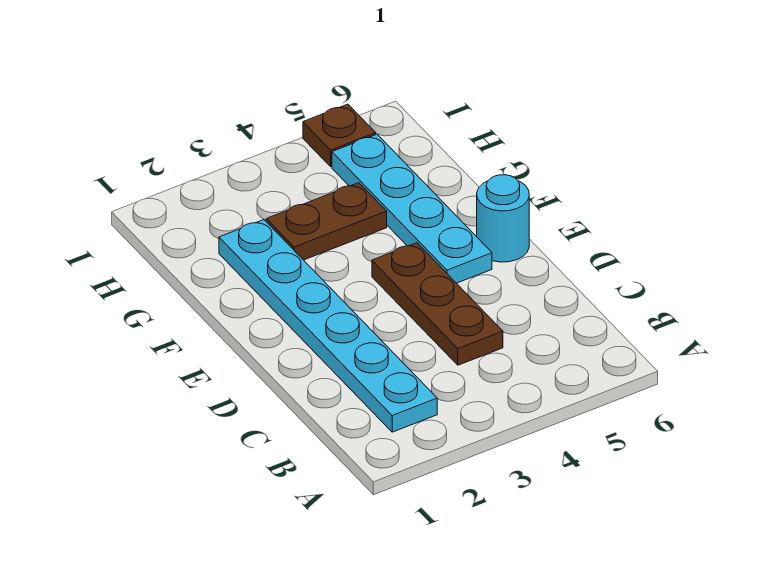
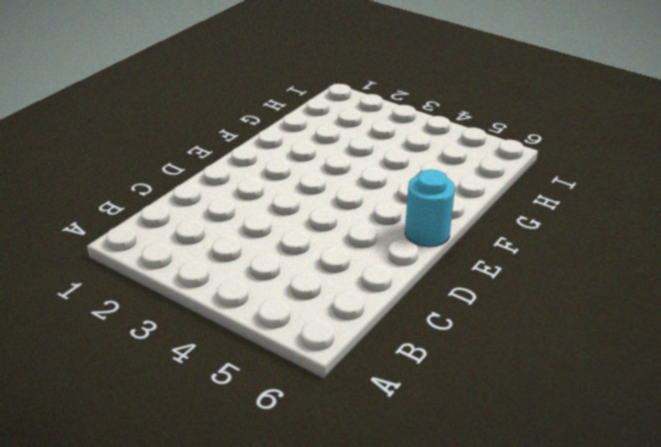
none -> cyan plate B2:G2 level 1
none -> brown plate C4:E4 level 1

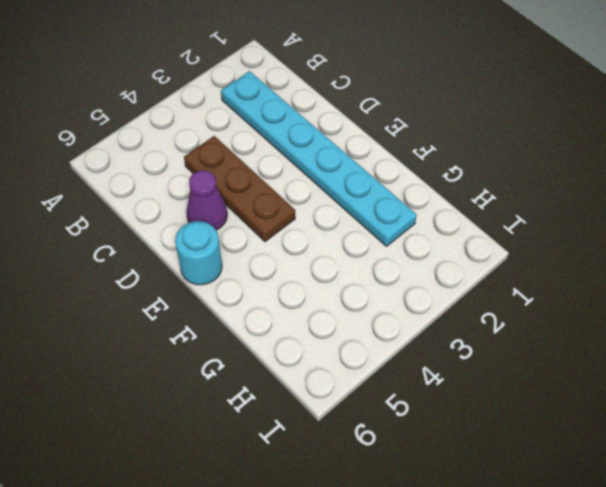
purple cone D5 level 1 -> none
none -> cyan plate E5:H5 level 1
none -> brown plate G3:G4 level 1

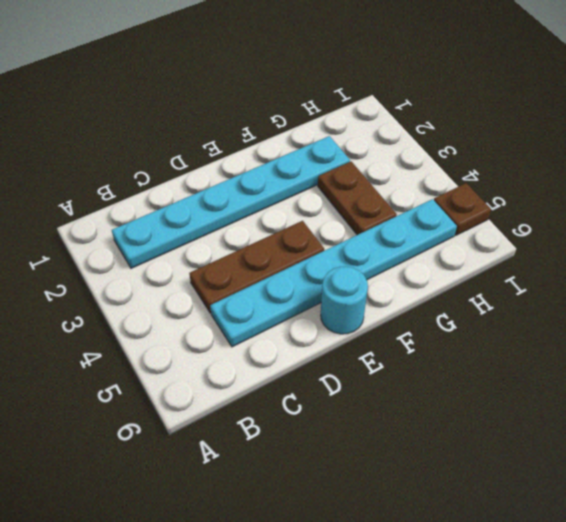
cyan plate C5:H5 level 1 -> cyan plate E5:H5 level 1

